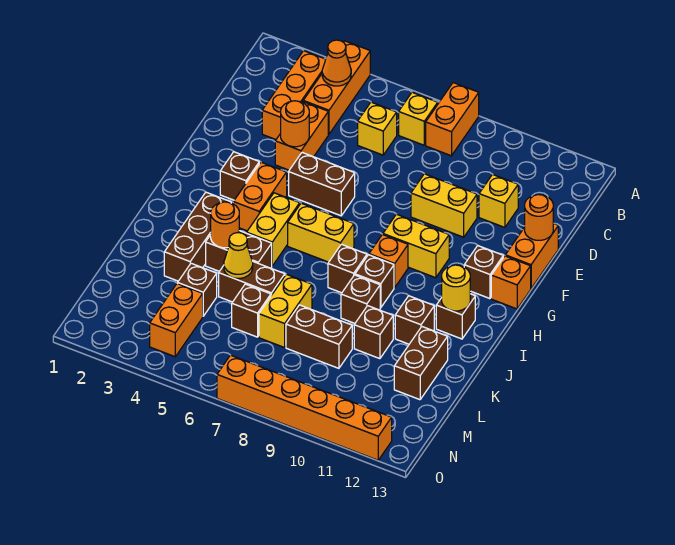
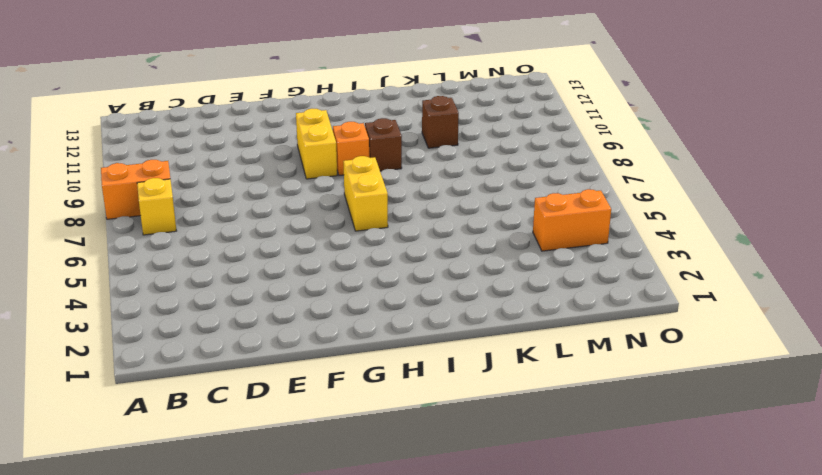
none -> orange brick A4:C4 level 1
none -> orange brick B3:D3 level 1
none -> yellow brick C6 level 1
none -> orange brick D4:E4 level 1

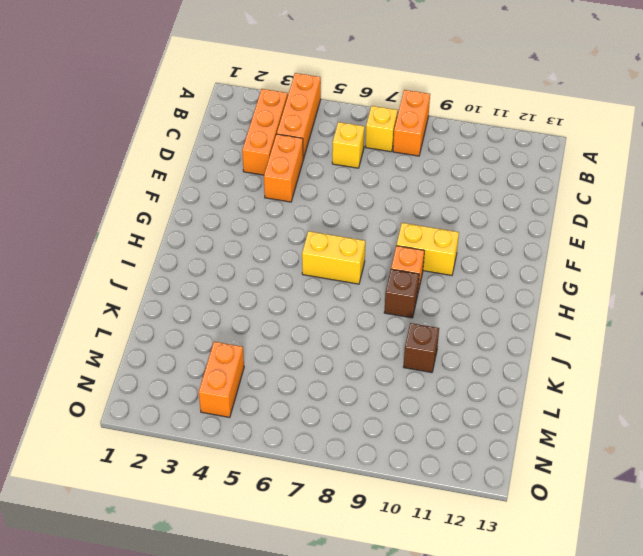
none -> yellow brick D11 level 1
none -> yellow brick E9:E10 level 1
none -> orange brick E13:F13 level 1
none -> brown brick F5:F6 level 1

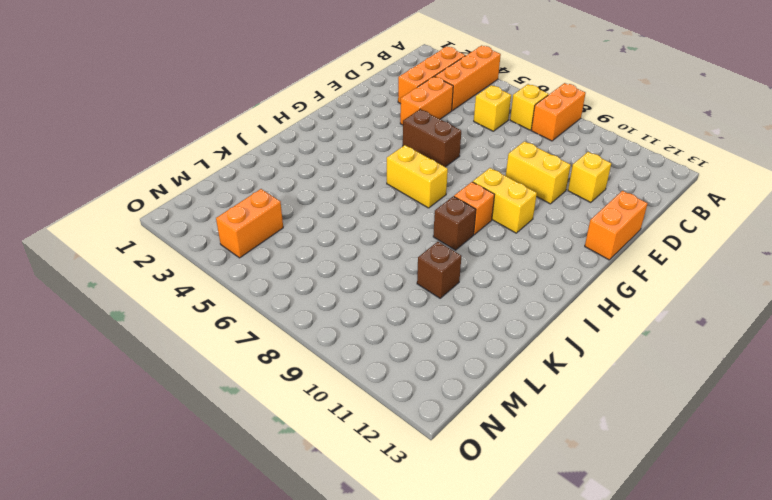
none -> brown brick G3 level 1
none -> orange brick G4:H4 level 1
none -> brown brick G12 level 1
none -> orange brick G13 level 1

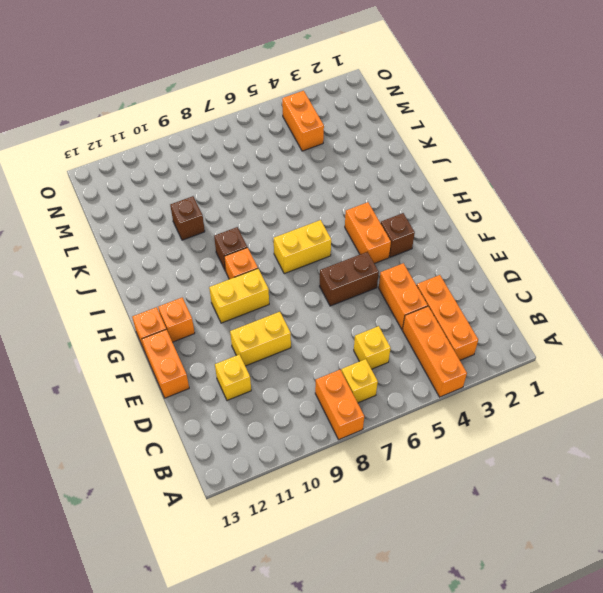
orange brick G12 level 1 -> brown brick G12 level 1
none -> yellow brick H5:I5 level 1
none -> brown brick I3:K3 level 1
none -> brown brick I8 level 1
none -> brown brick I12 level 1

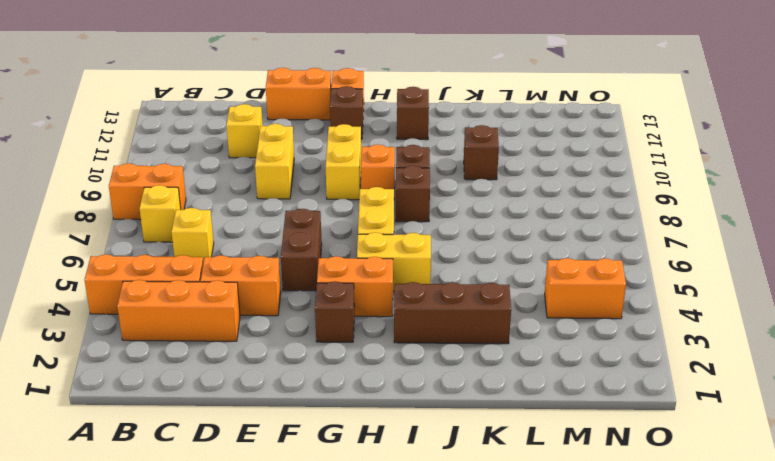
none -> brown brick J4:J5 level 1
none -> brown brick J9 level 1
none -> brown brick J11 level 1
none -> brown brick K5:K6 level 1

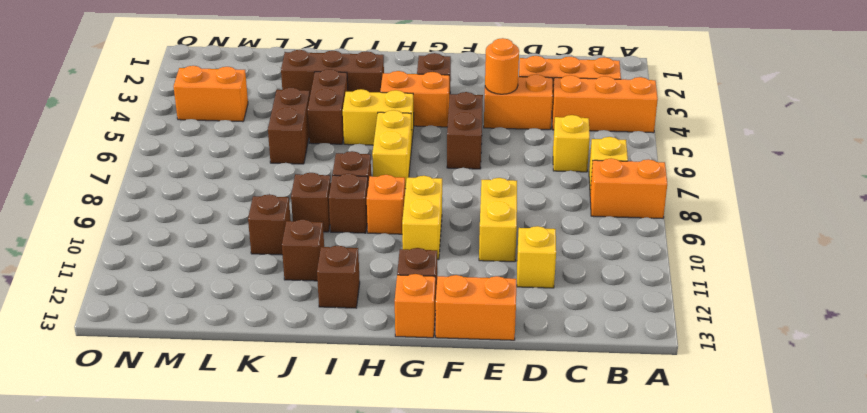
none -> yellow brick K7:L7 level 1
none -> brown brick K12:L12 level 1
none -> brown brick L4 level 1
none -> brown brick L6 level 1

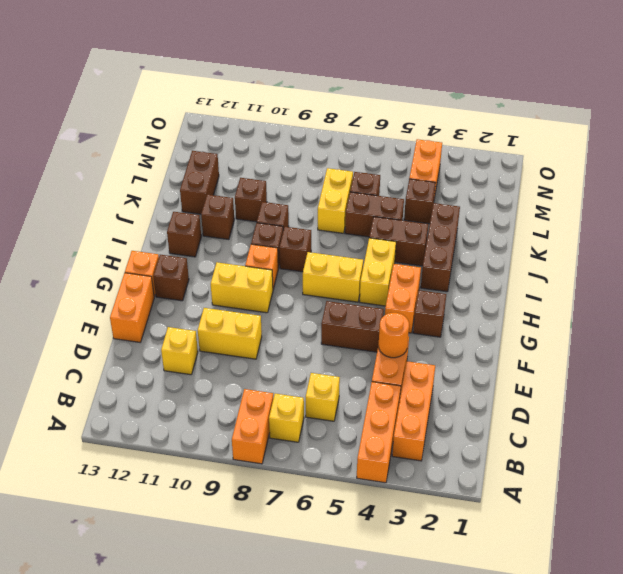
none -> brown brick L8:L9 level 1
none -> orange brick O7:O12 level 1
none -> orange cone B4 level 2
none -> orange round brick E13 level 2

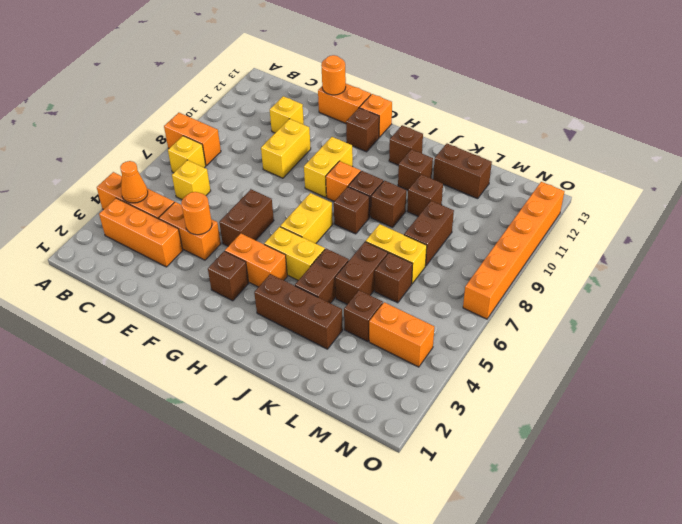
none -> yellow round brick I12 level 2
none -> orange round brick J4 level 2
none -> yellow cone K5 level 2

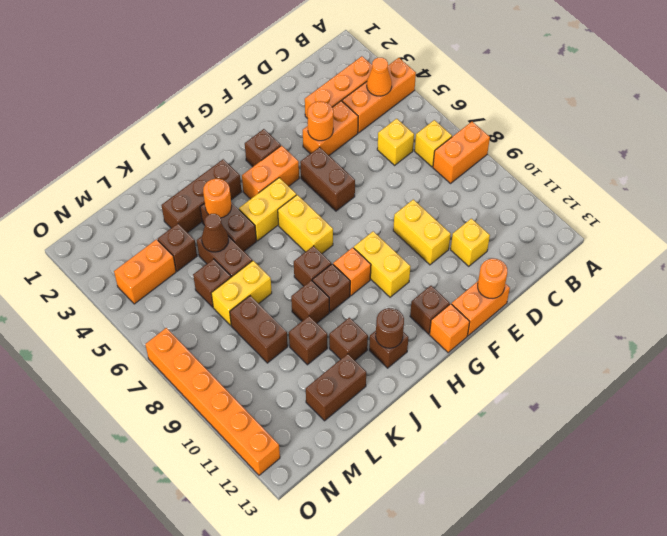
brown round brick I12 level 2 -> yellow round brick I12 level 2
brown cone K5 level 2 -> yellow cone K5 level 2

